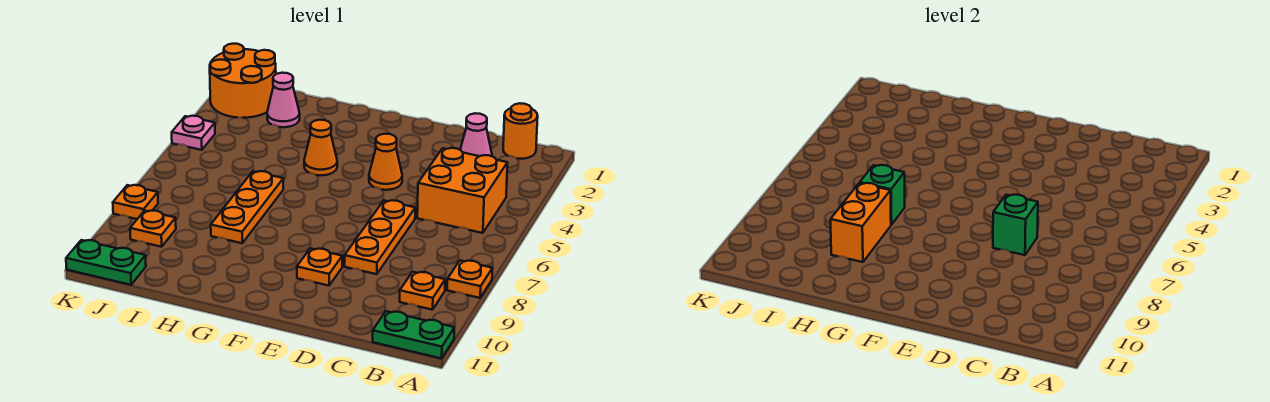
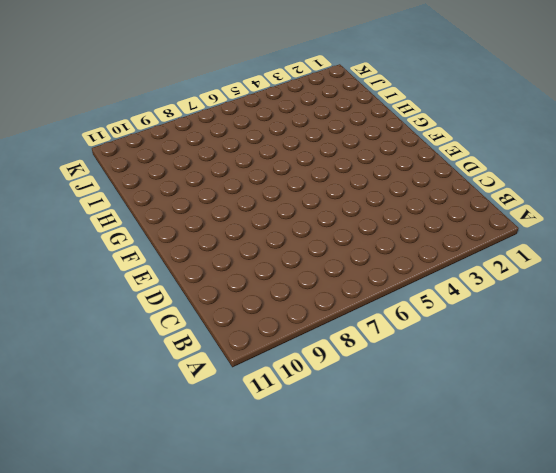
none -> orange plate A8 level 1
none -> green plate A11:B11 level 1
none -> orange round brick B1 level 1

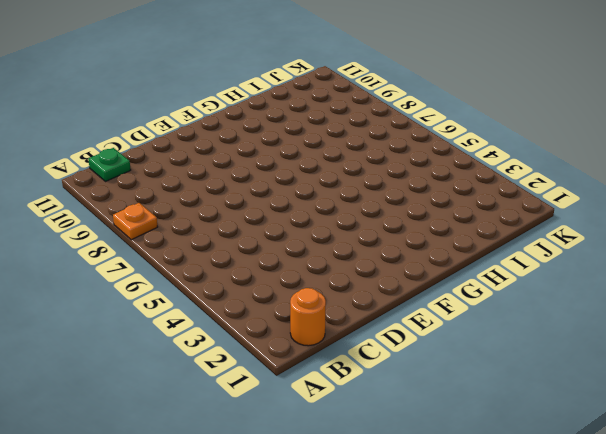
green plate B11 level 1 -> green plate A11:B11 level 1
none -> orange brick B4:C5 level 1
none -> orange plate B9 level 1
none -> pink cone C2 level 1

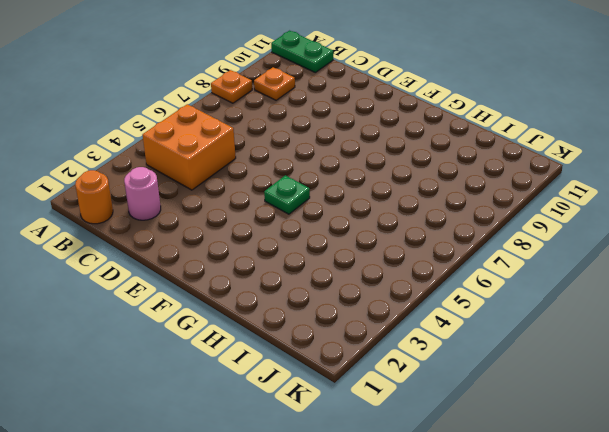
pink round brick C2 level 1 -> pink cone C2 level 1
green plate F5 level 1 -> none
none -> orange plate D6:D8 level 1
none -> orange cone E4 level 1
none -> orange plate E9 level 1

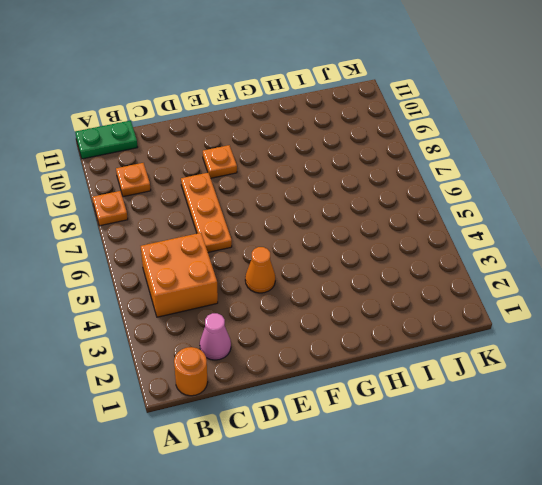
none -> orange cone G4 level 1
none -> orange plate H6:H8 level 1
none -> pink cone I2 level 1

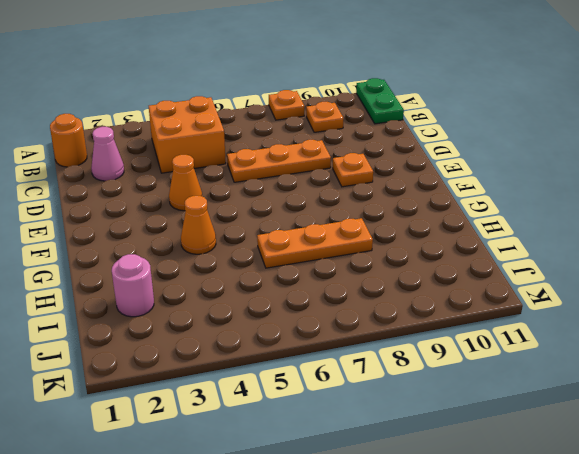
pink round brick I2 level 1 -> pink cone I2 level 1
none -> orange round brick J1:K2 level 1
none -> orange plate J9 level 1
none -> green plate J11:K11 level 1

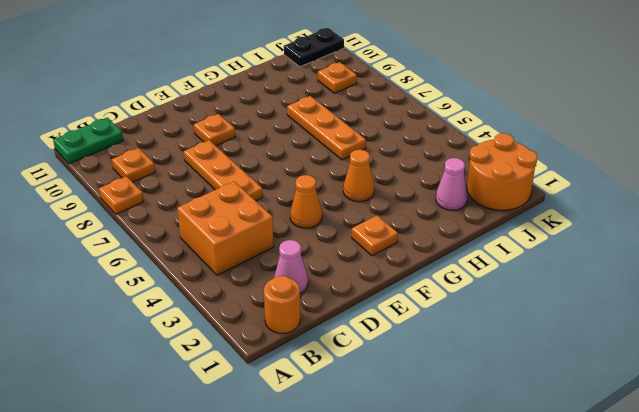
orange plate F2 level 1 -> orange plate K8 level 1
black plate J11:K11 level 1 -> green plate J11:K11 level 1
none -> pink plate K4 level 1
none -> green brick D7 level 2
none -> green brick H7 level 2

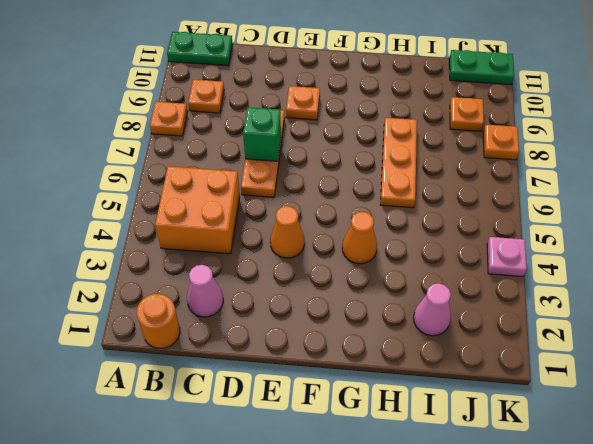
none -> orange round brick J1:K2 level 1
none -> green brick H7 level 2
none -> orange brick H8:H9 level 2

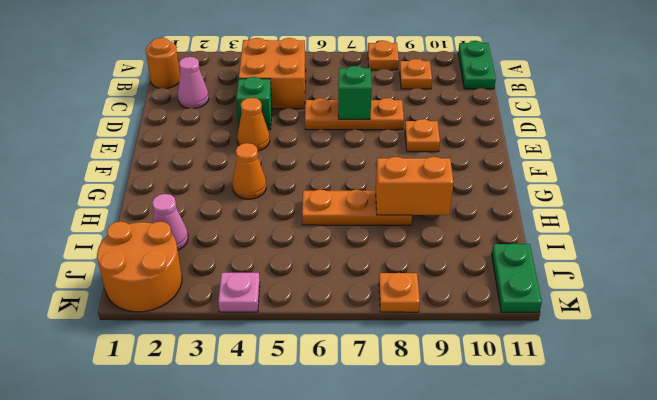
green brick D4 level 1 -> green brick H7 level 2
none -> orange plate J9 level 1

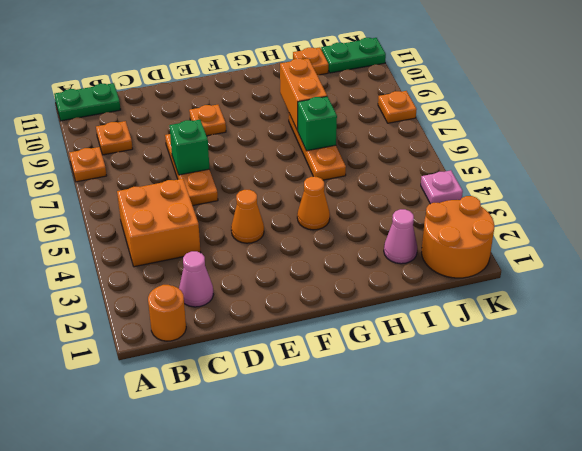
orange plate I11 level 1 -> orange plate J9 level 1

